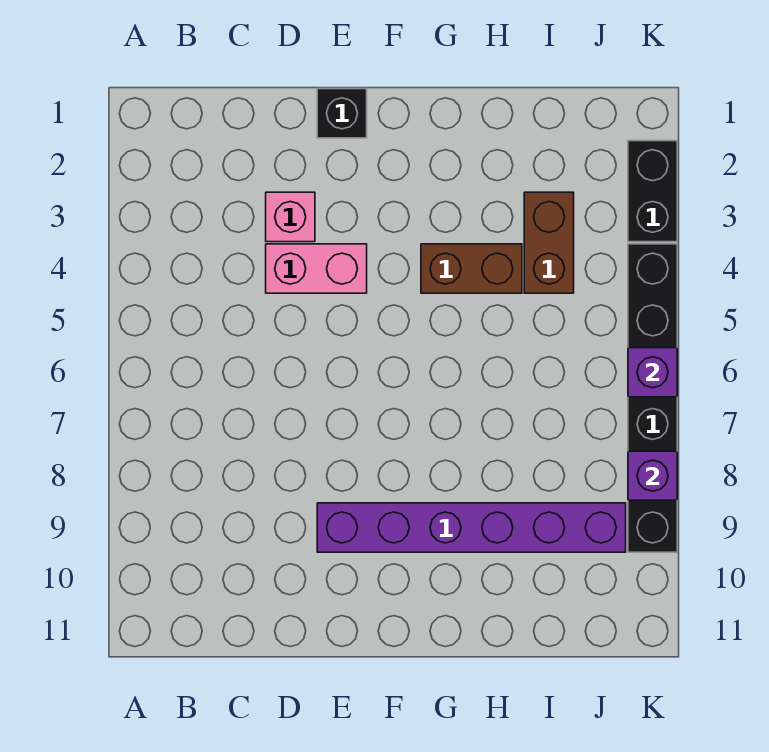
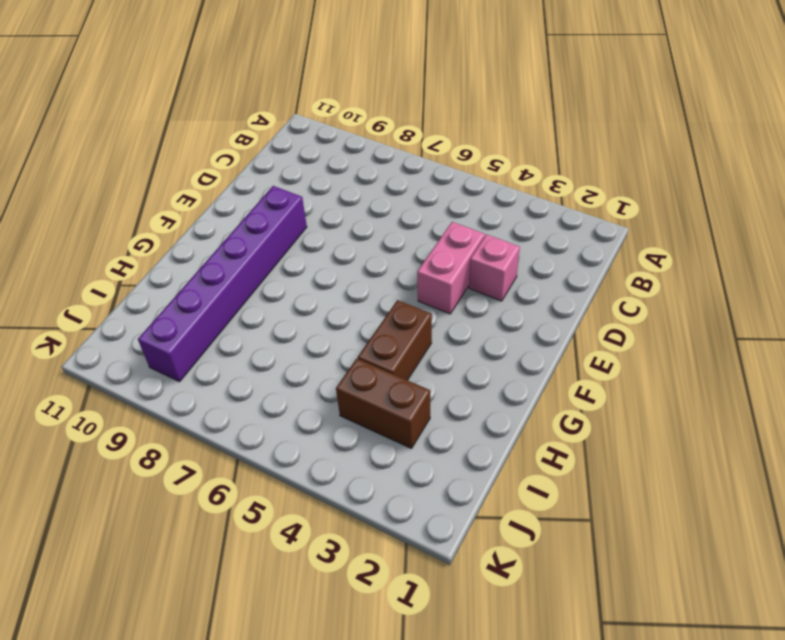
none -> black brick E1 level 1
none -> black brick K2:K3 level 1

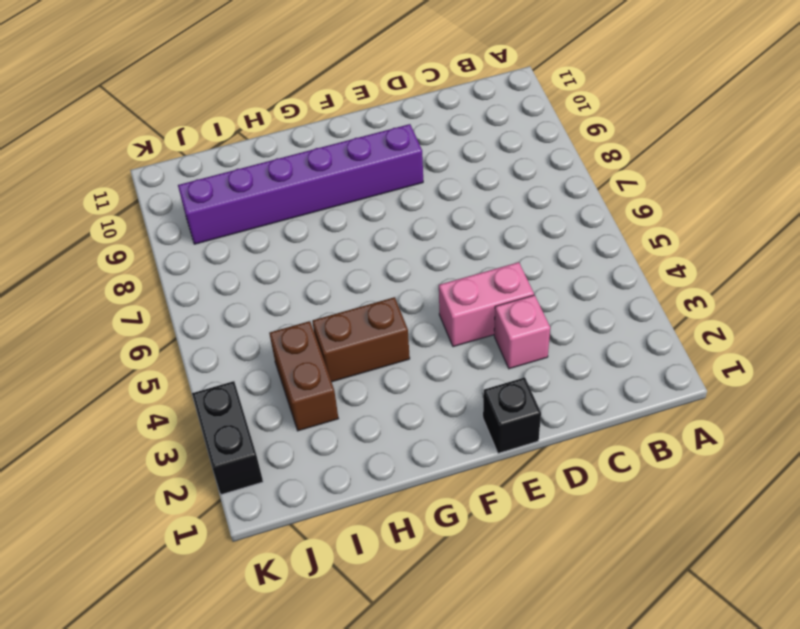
none -> black brick K4:K9 level 1
none -> purple brick K6 level 2

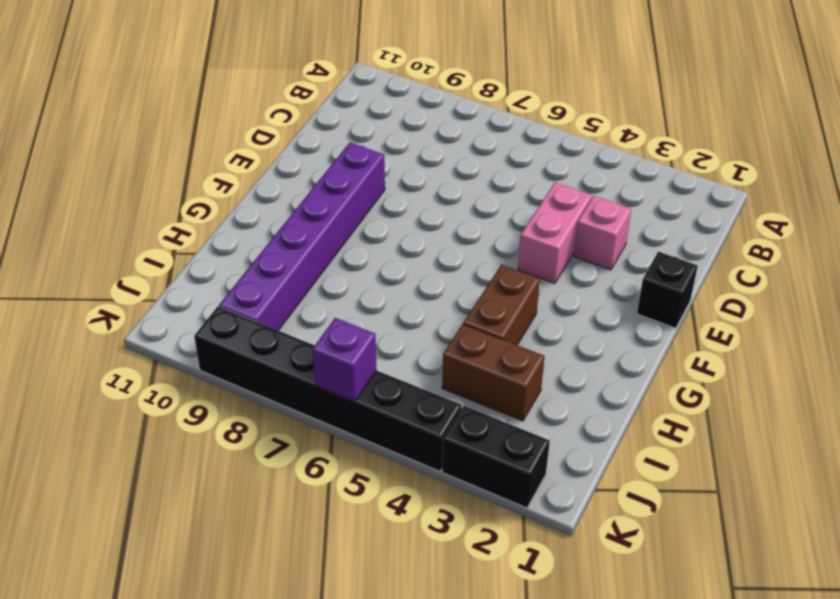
none -> purple brick K8 level 2

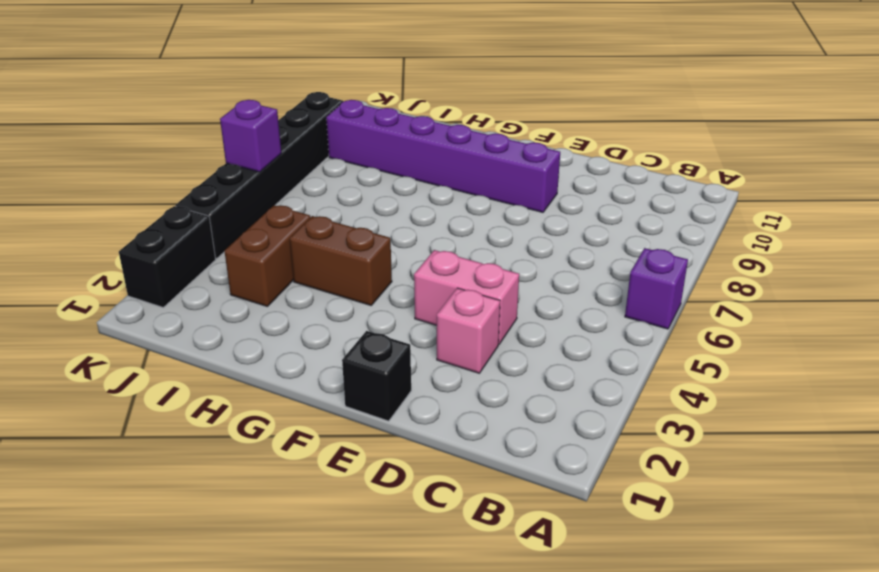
purple brick A6 level 1 -> purple brick K8 level 2

